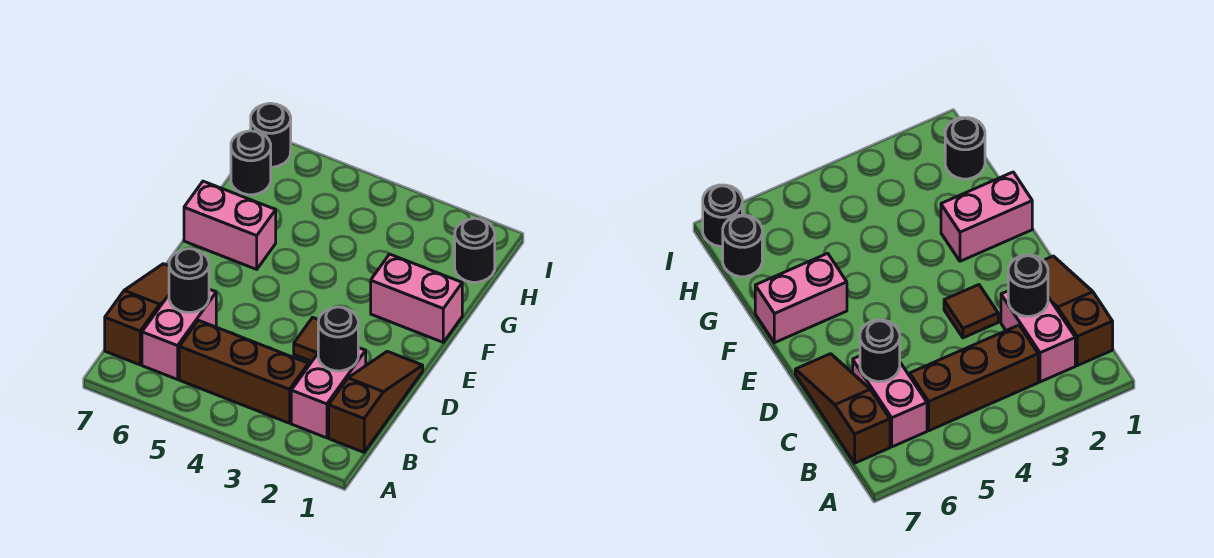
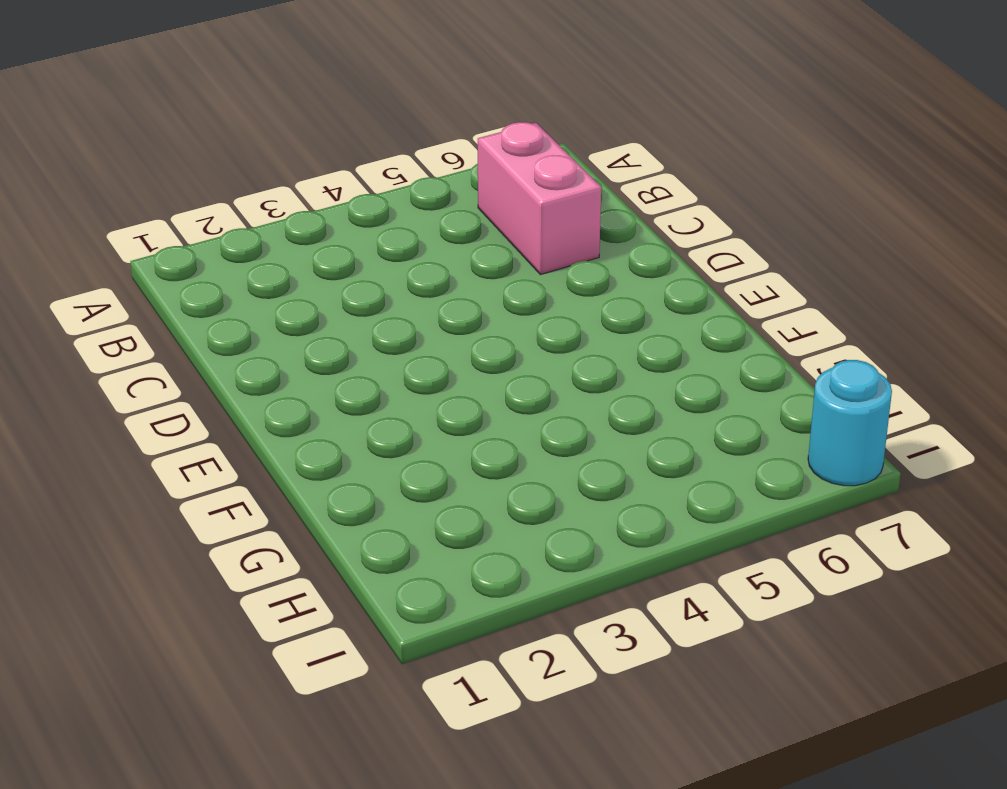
cyan round brick I7 level 1 -> black round brick I7 level 1
none -> brown slope B1:D1 level 1 top B
none -> pink brick B2:C2 level 1
none -> brown brick B3:B5 level 1

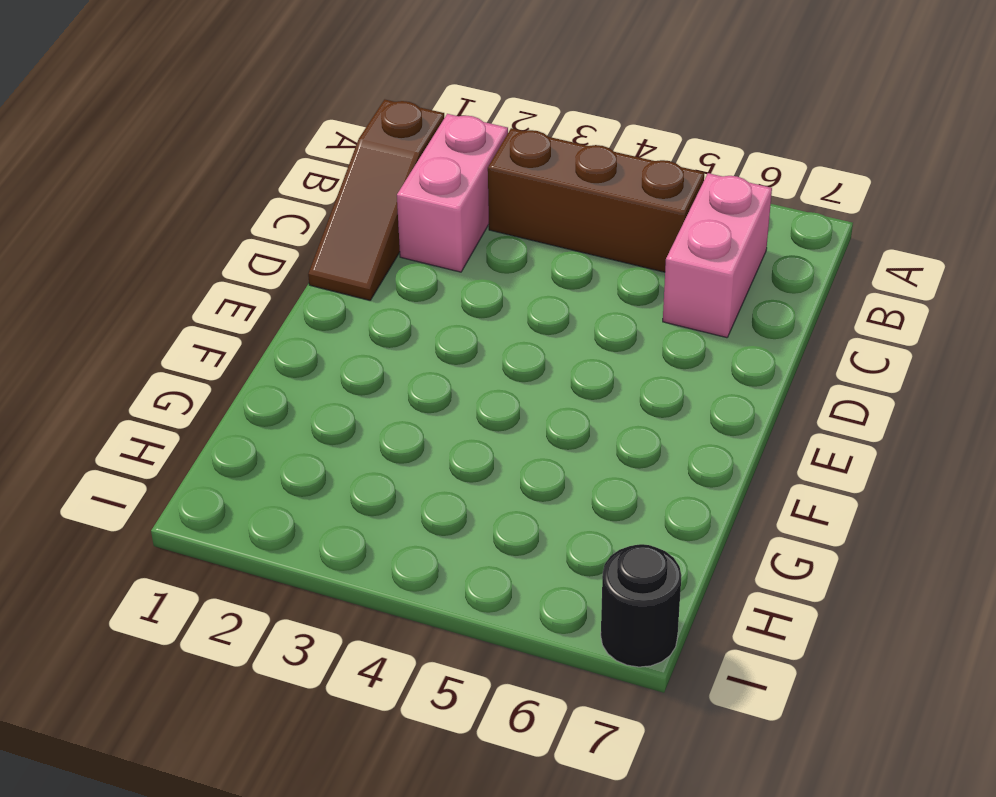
none -> brown slope B7:D7 level 1 top B
none -> brown tile D3 level 1
none -> pink brick F1:F2 level 1

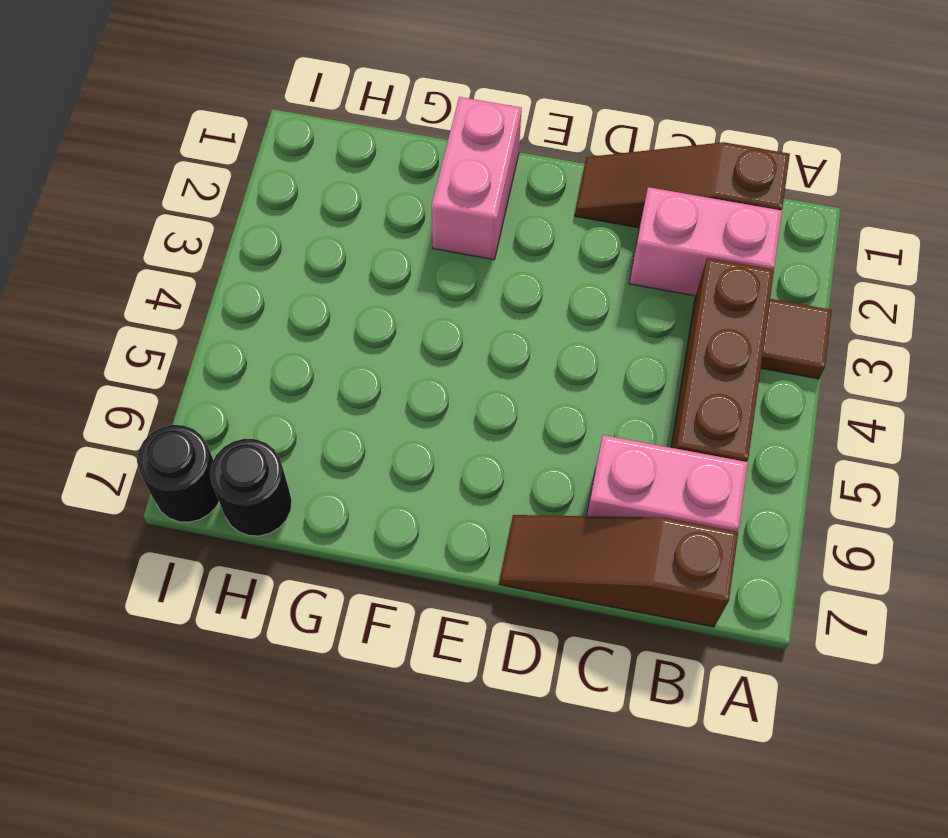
brown tile A3 level 1 -> brown tile D3 level 1
none -> pink brick F6:F7 level 1
none -> black round brick H1 level 1
none -> black round brick C2 level 2

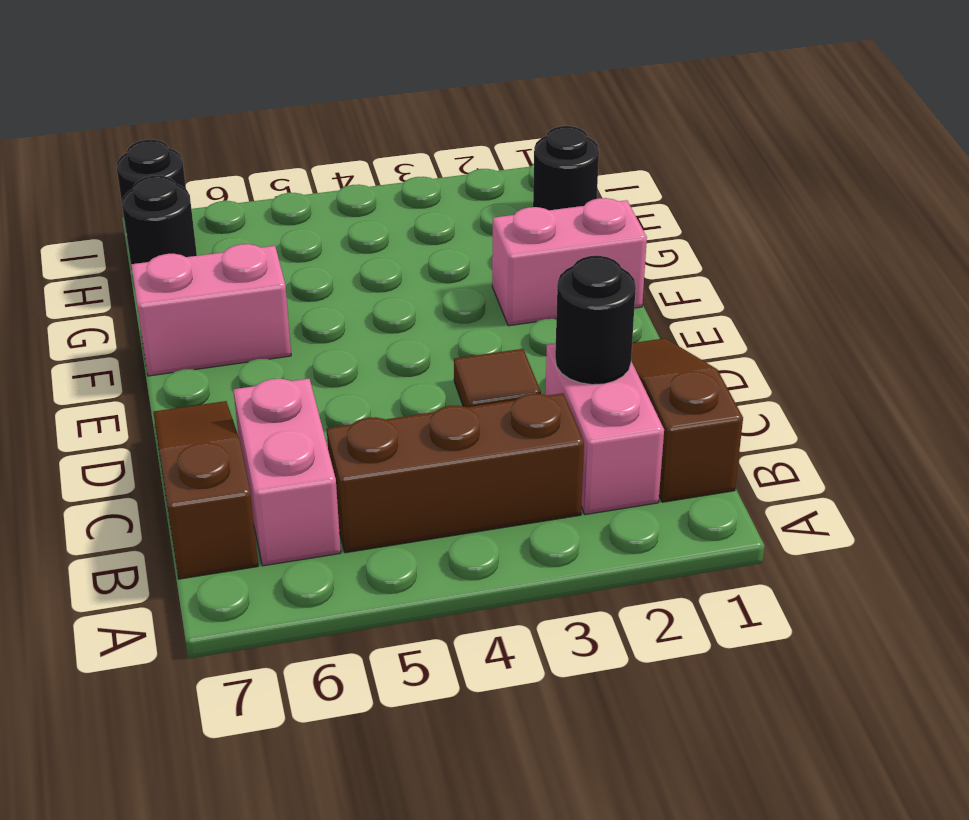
none -> black round brick C6 level 2

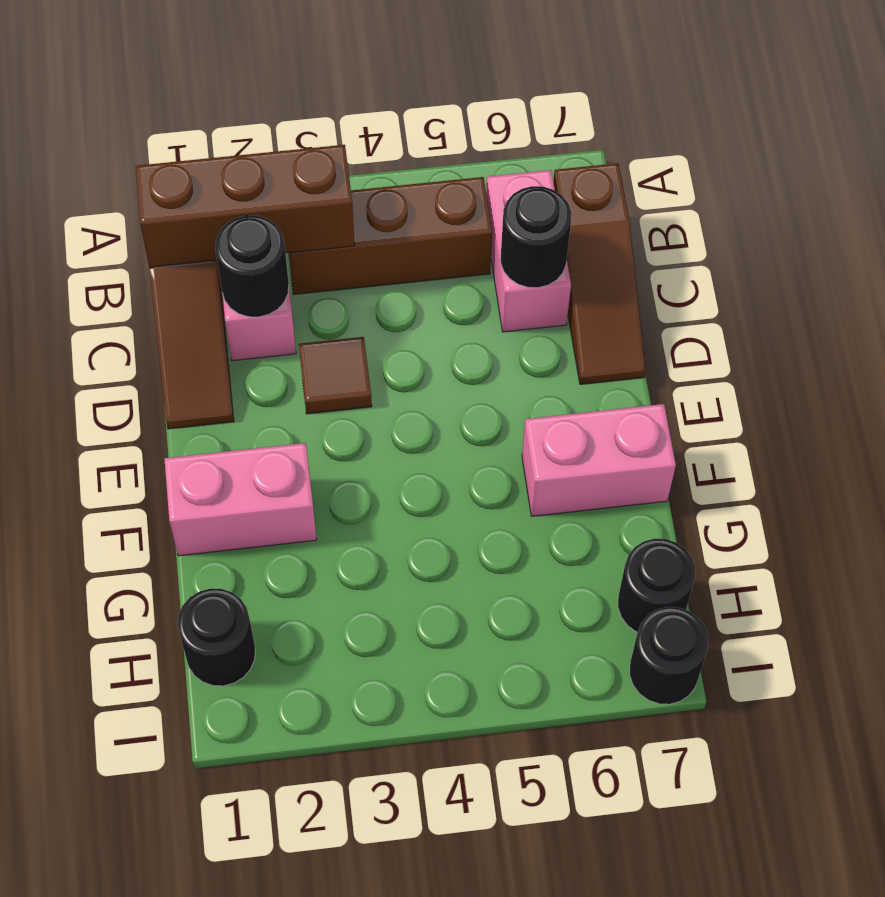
brown brick B1:B3 level 2 -> none

